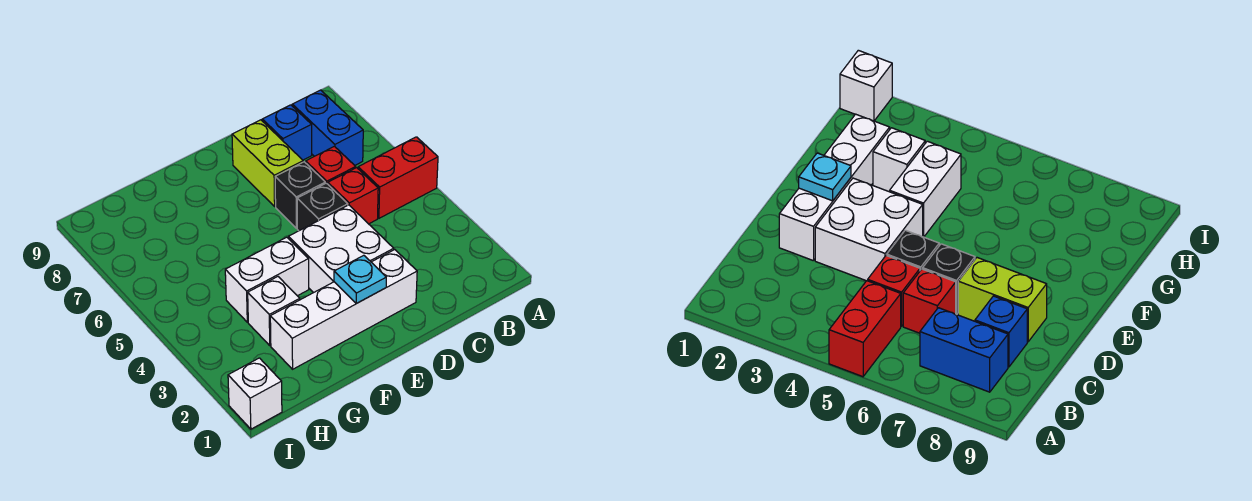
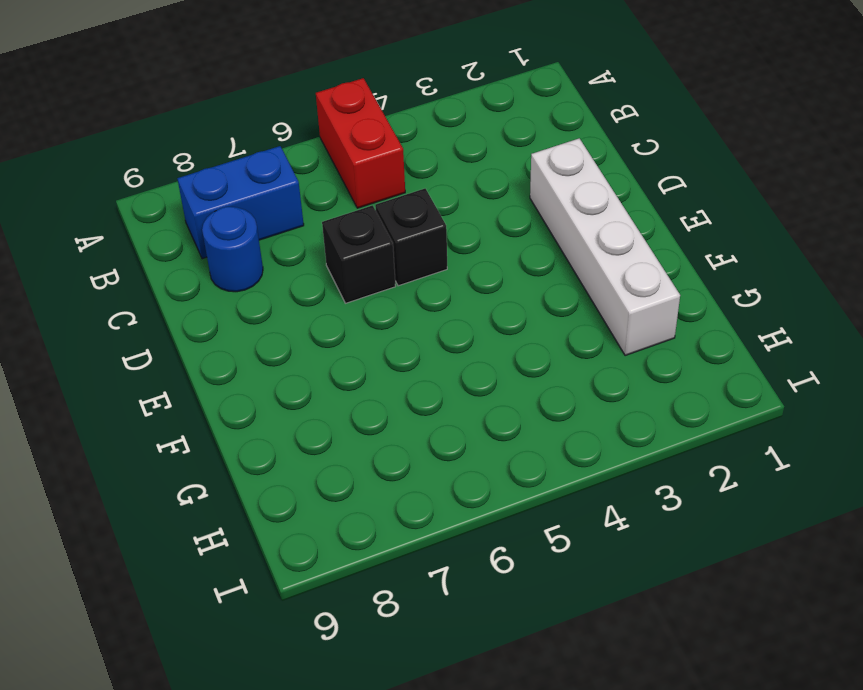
blue round brick C8 level 1 -> blue brick C8 level 1
none -> red brick C5 level 1
none -> red brick C6 level 1
none -> white brick D3:E4 level 1

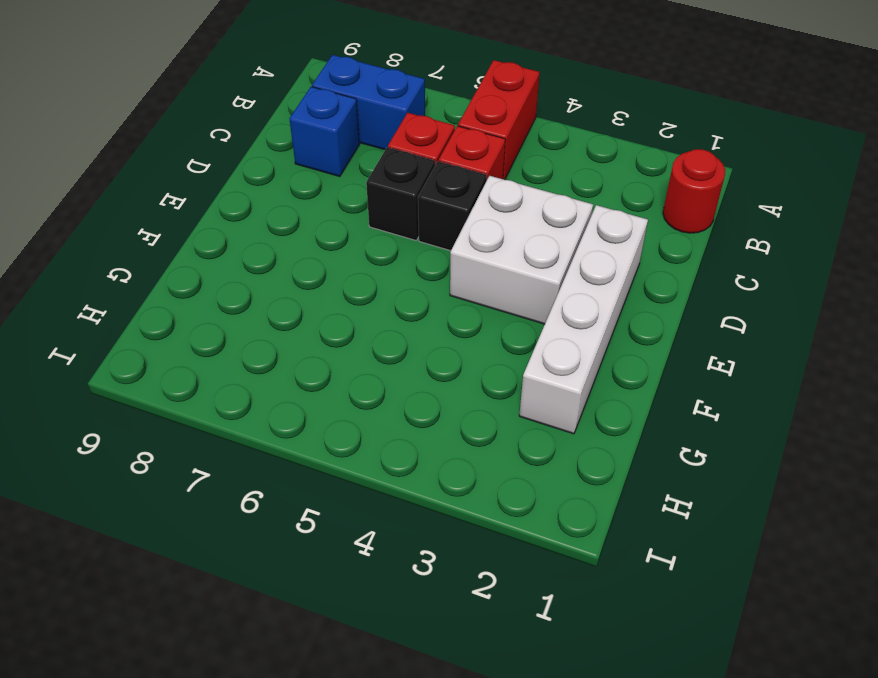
red round brick B1 level 1 -> none
none -> lime brick D7:D8 level 1
none -> white brick F4:G4 level 1
none -> white brick G3 level 1

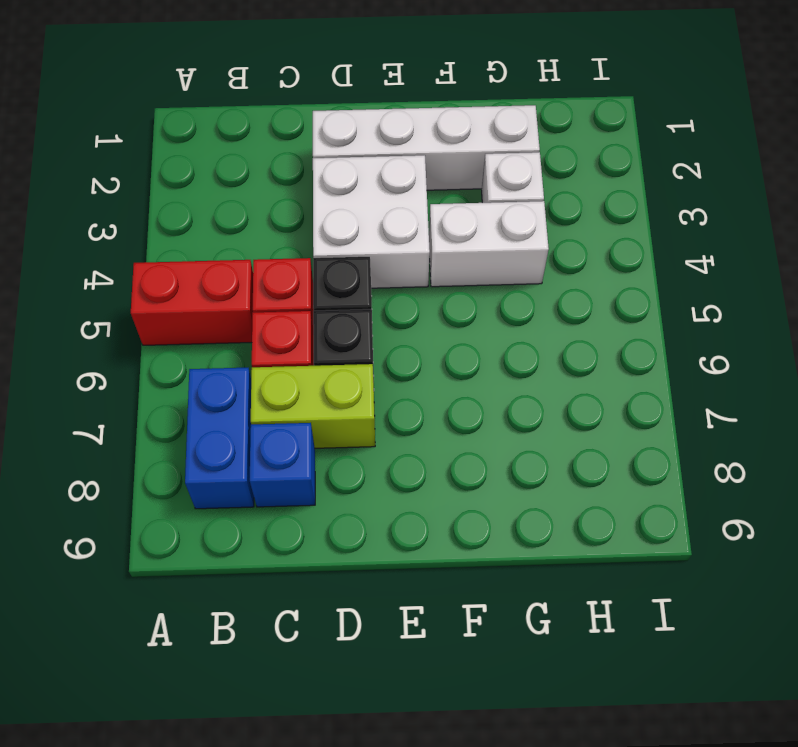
lime brick C7:D7 level 1 -> lime brick D7:D8 level 1
none -> white brick I1 level 1
none -> cyan plate E2 level 2

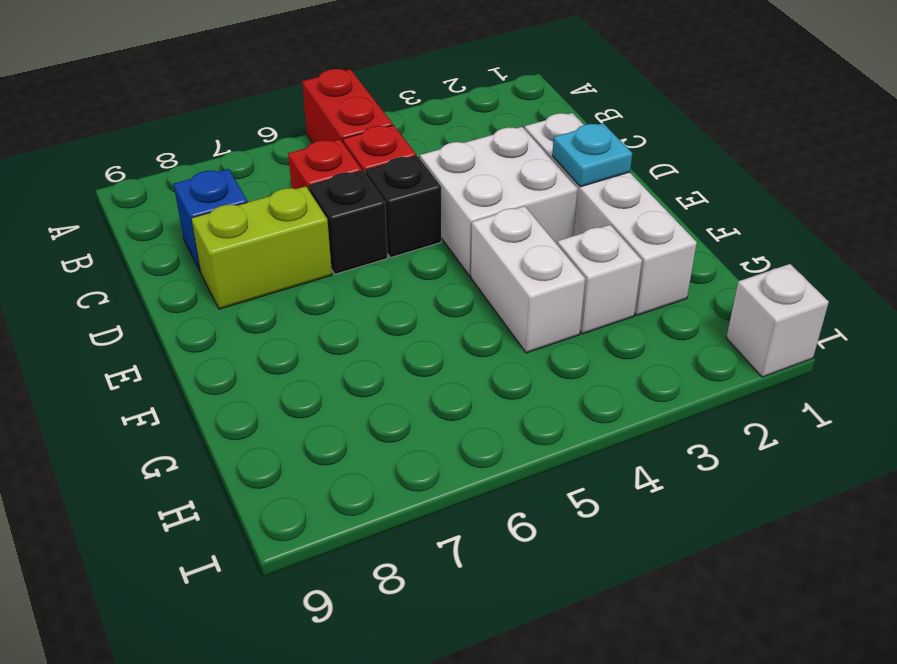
none -> blue brick B7:B8 level 1

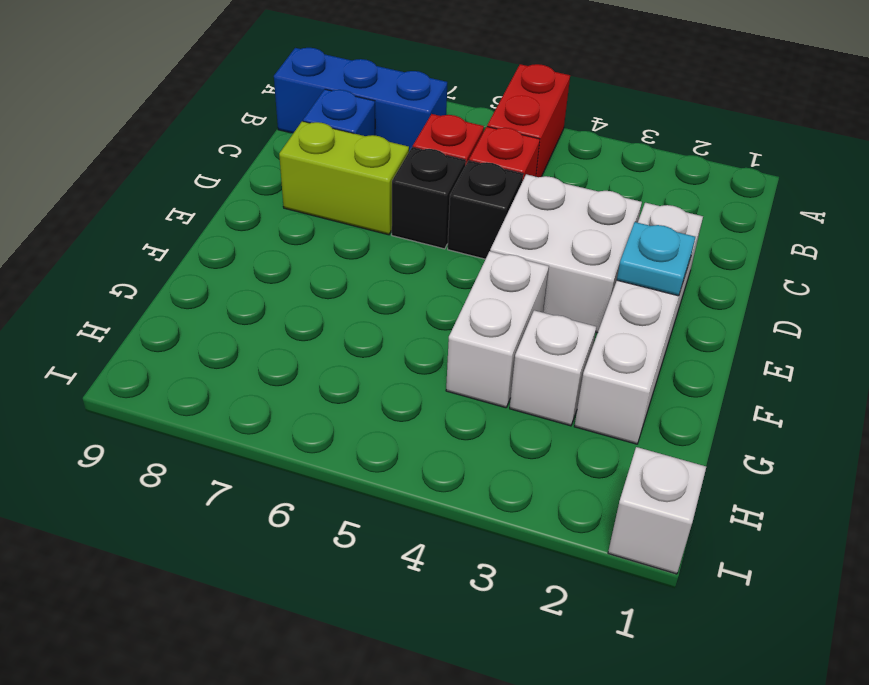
blue brick B7:B9 level 1 -> blue brick B7:B8 level 1

